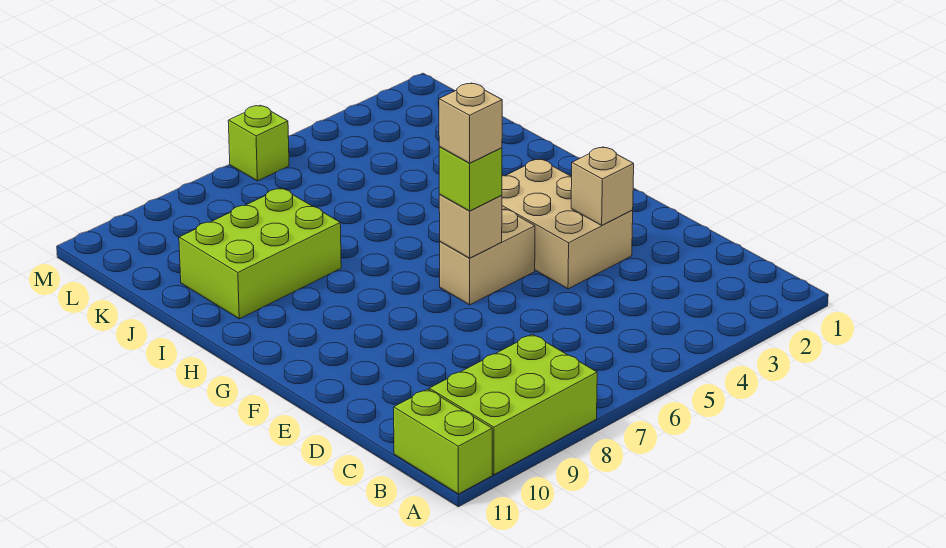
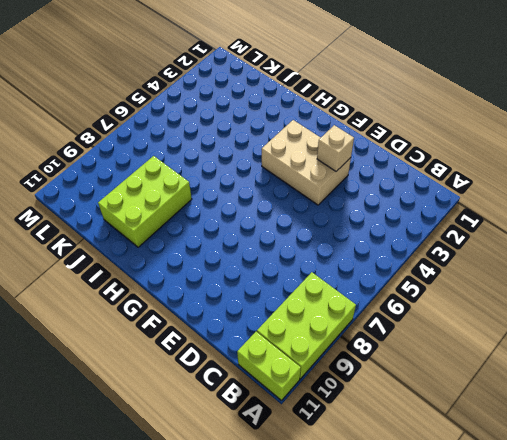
none -> tan brick F5:F6 level 1
none -> lime brick M6 level 1

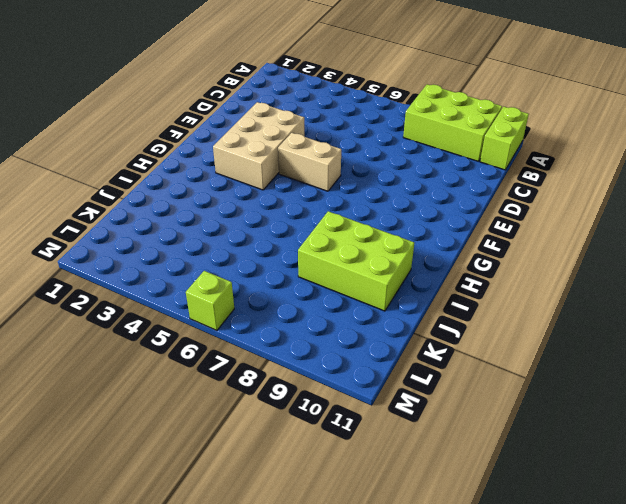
none -> tan brick E3 level 2
none -> tan brick F6 level 2

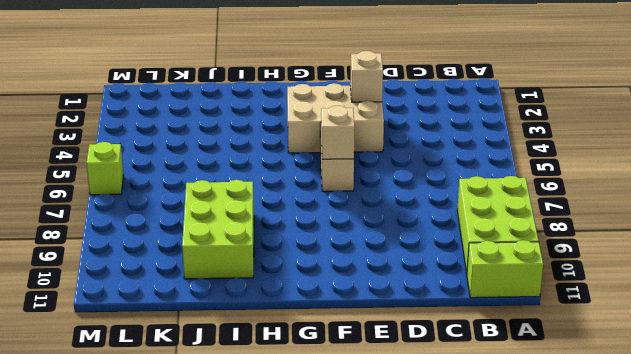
none -> lime brick F6 level 3
none -> tan brick F6 level 4

